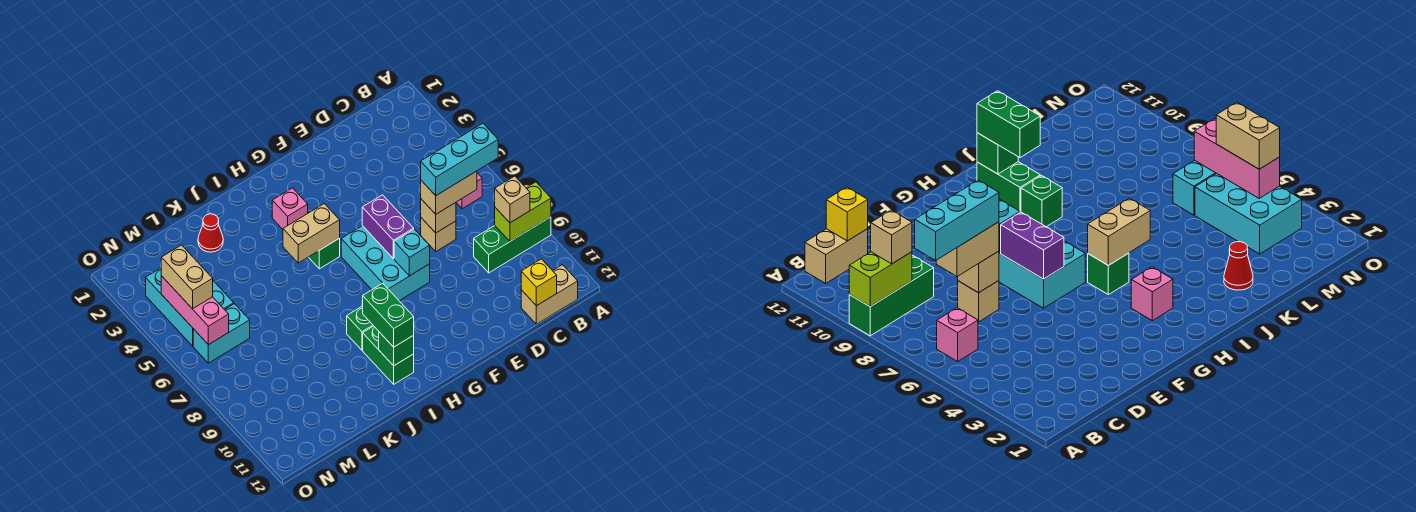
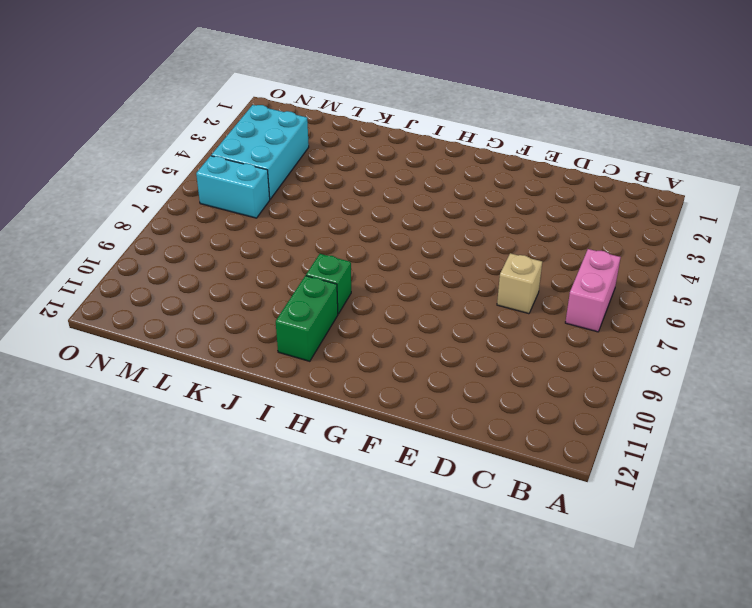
pink brick B6:B7 level 1 -> pink brick B6 level 1
none -> green brick A9:C9 level 1
none -> tan brick B12:C12 level 1
none -> cyan brick F6:G8 level 1

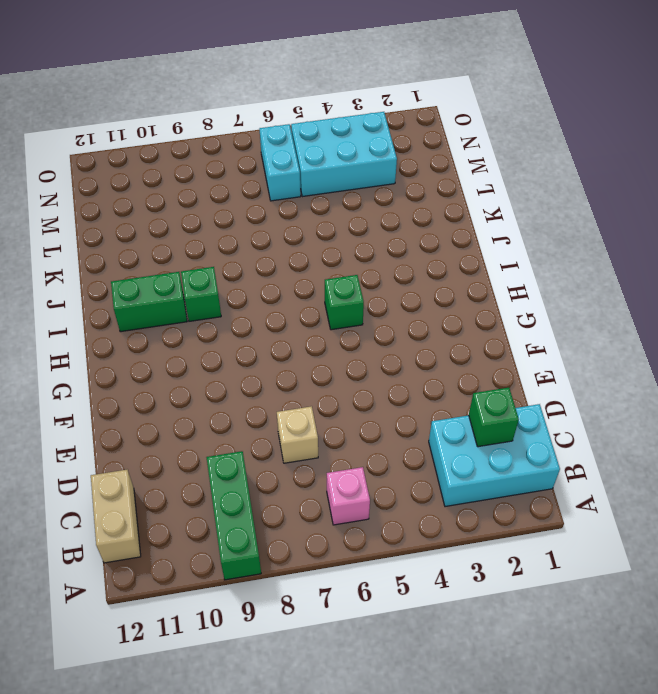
cyan brick B1:C3 level 1 -> cyan brick F6:G8 level 1
green brick C2 level 2 -> green brick I11 level 2
none -> pink brick H3 level 1
none -> red cone K2 level 1
none -> lime brick A9:B9 level 2

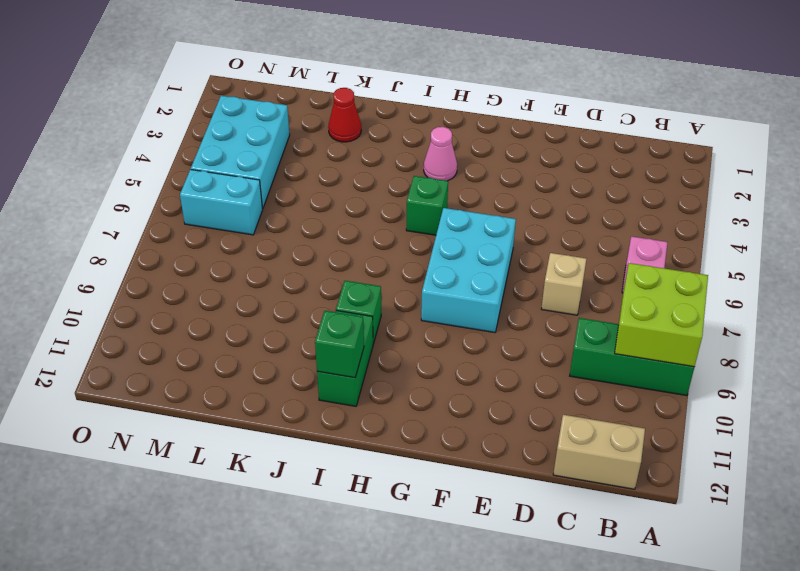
lime brick A8:B9 level 2 -> lime brick A9:B9 level 2
pink cone H3 level 1 -> pink brick H3 level 1
none -> yellow brick C12 level 2
none -> tan brick D7 level 2
none -> purple brick F6:F7 level 2

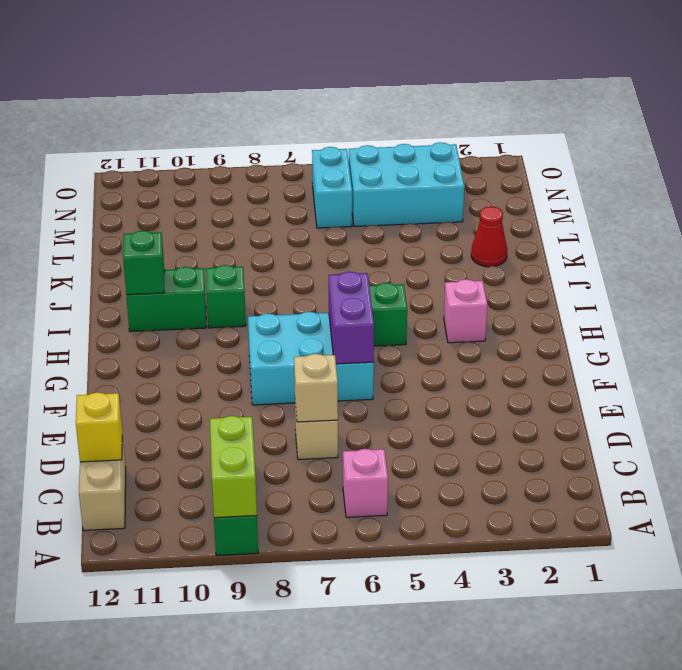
purple brick F6:G6 level 2 -> purple brick F6:F7 level 2
none -> cyan brick F8 level 2
none -> tan brick H5:I5 level 2
none -> pink brick N4:N6 level 2

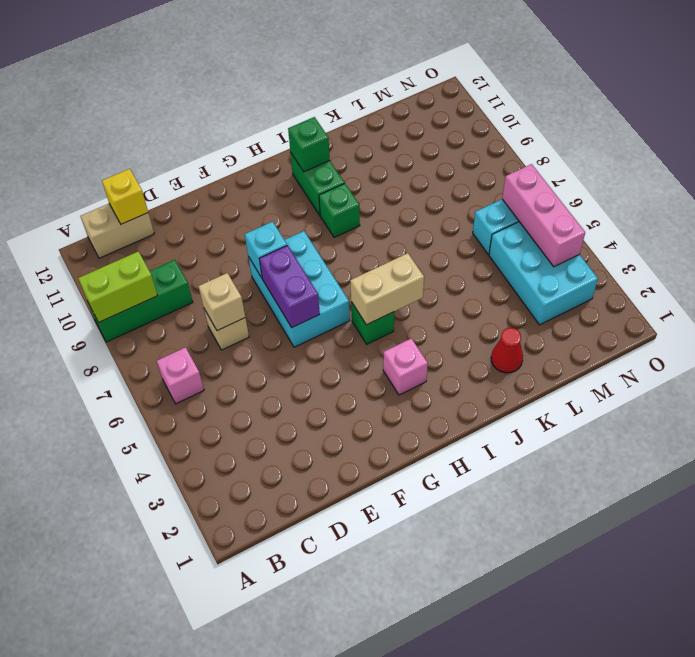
none -> tan brick B9 level 3
none -> tan brick C7:D7 level 3
none -> green brick I10:I11 level 3

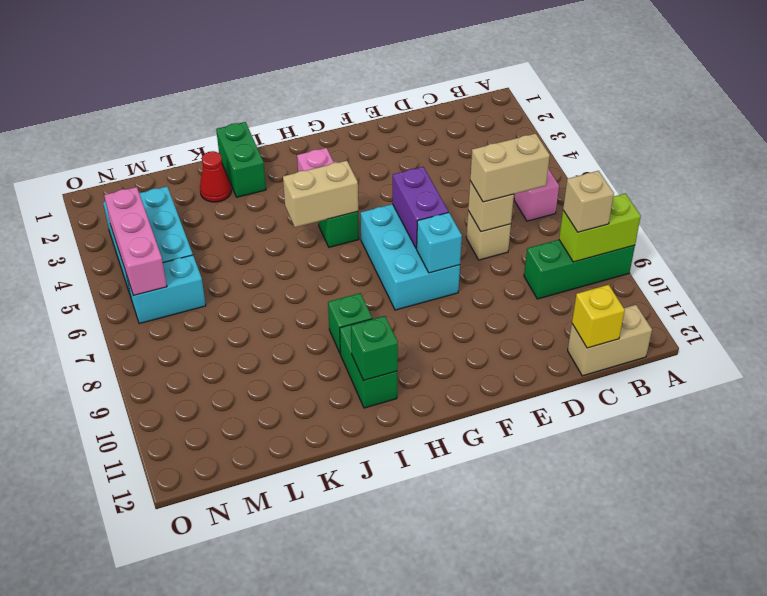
green brick J1:J2 level 1 -> green brick I10:I11 level 3
none -> tan brick N4:N5 level 3
none -> cyan brick B7:D7 level 4

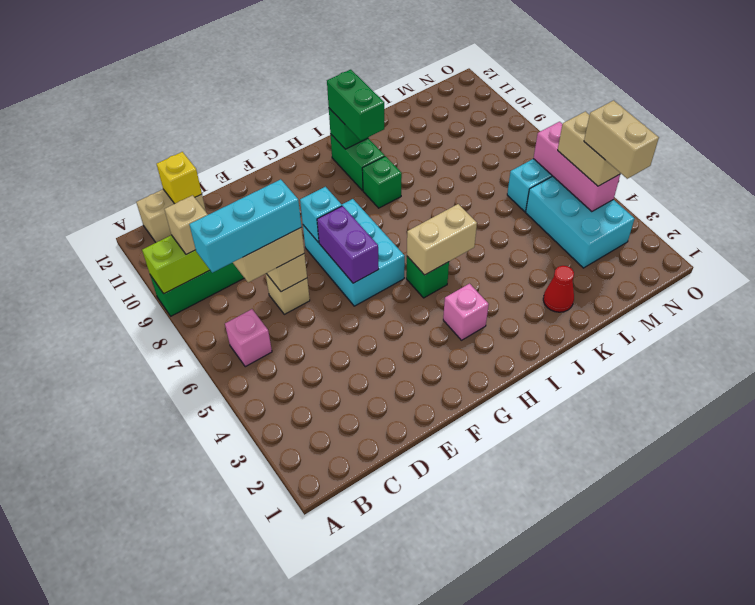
tan brick N3:N4 level 4 -> none

